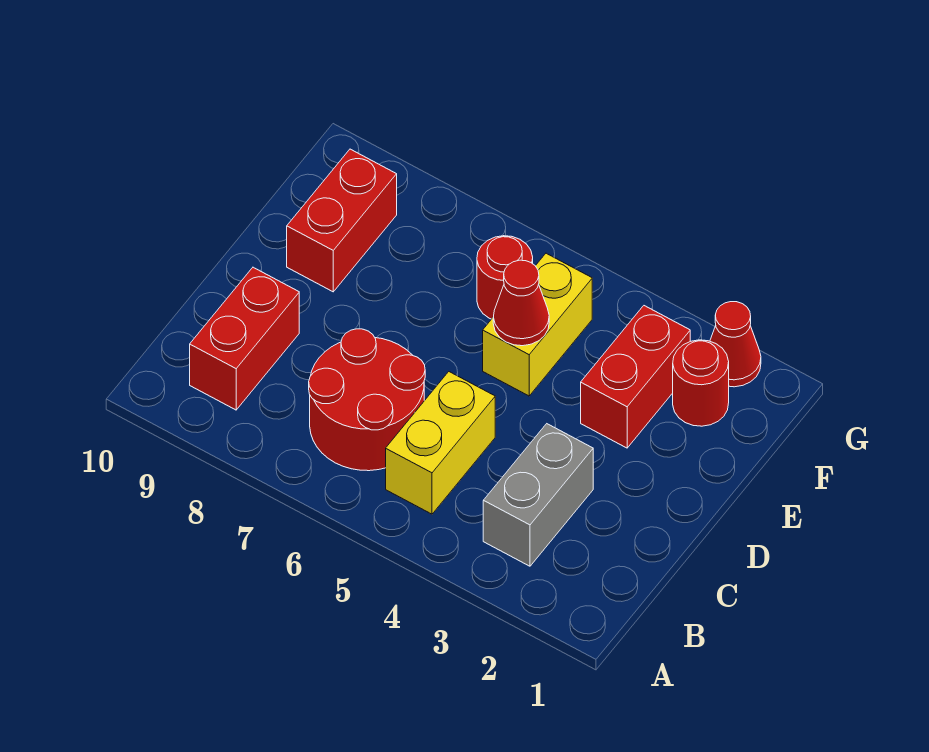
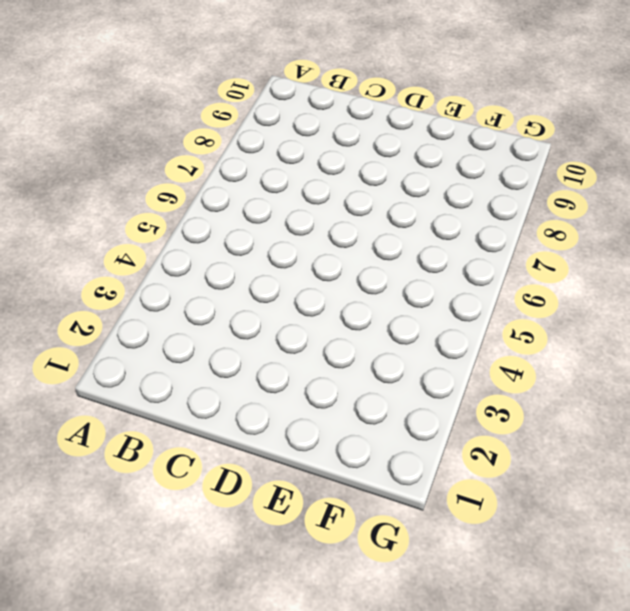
none -> grey brick B3:C3 level 1
none -> yellow brick B5:C5 level 1

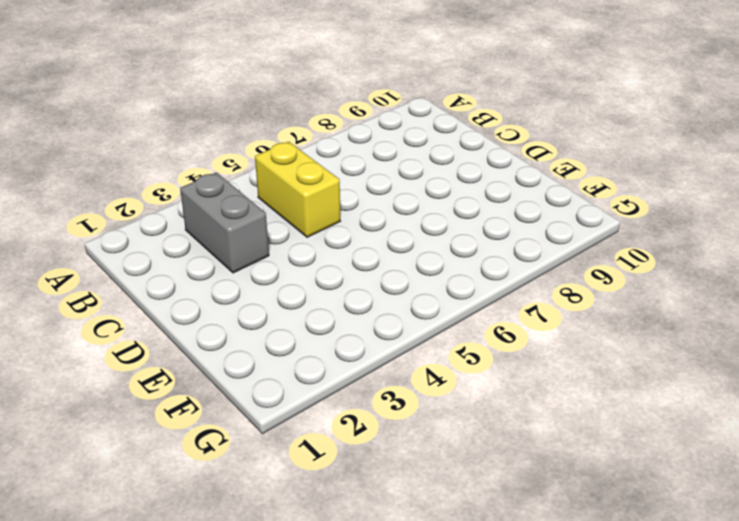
none -> red round brick B6:C7 level 1
none -> red brick B9:C9 level 1

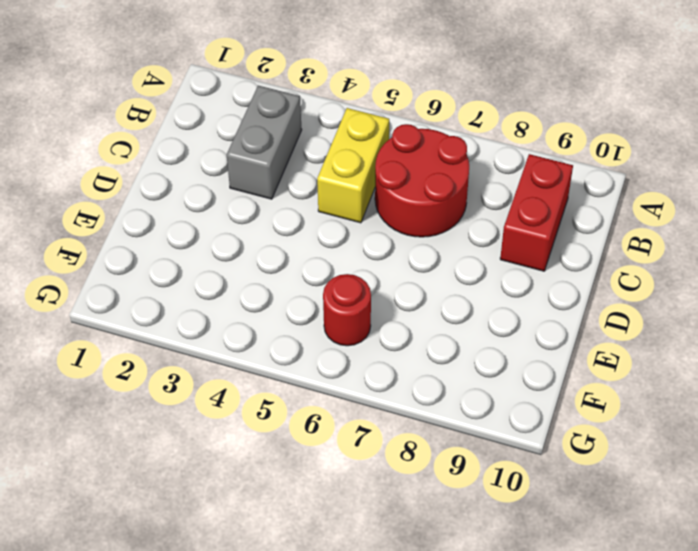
none -> red brick E3:F3 level 1
none -> yellow brick E5:F5 level 1

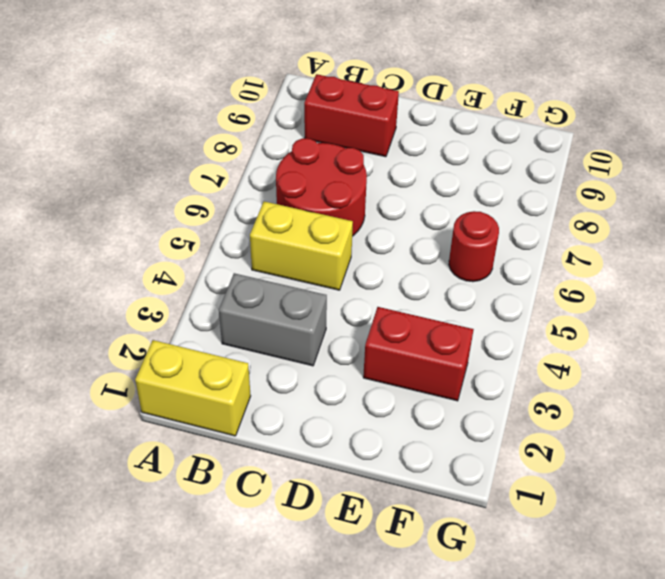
yellow brick A1:B1 level 1 -> yellow brick E5:F5 level 1
none -> red brick E9:F9 level 1
none -> red round brick F2 level 1

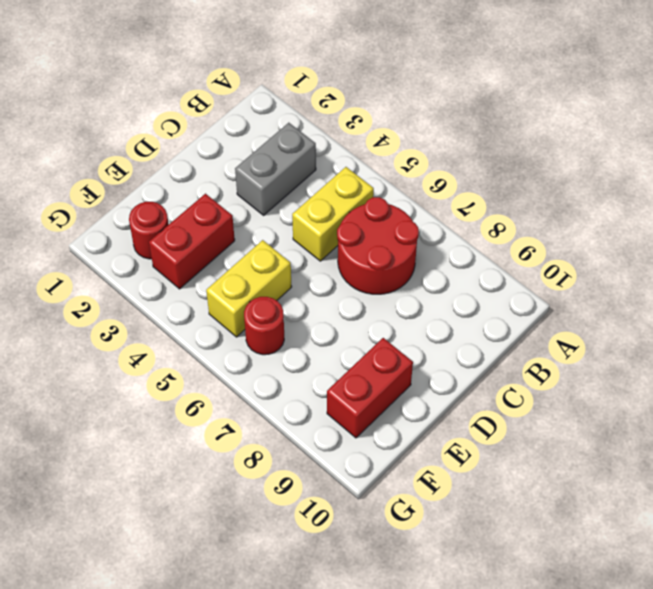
none -> red brick B9:C9 level 1
none -> red cone G2 level 1

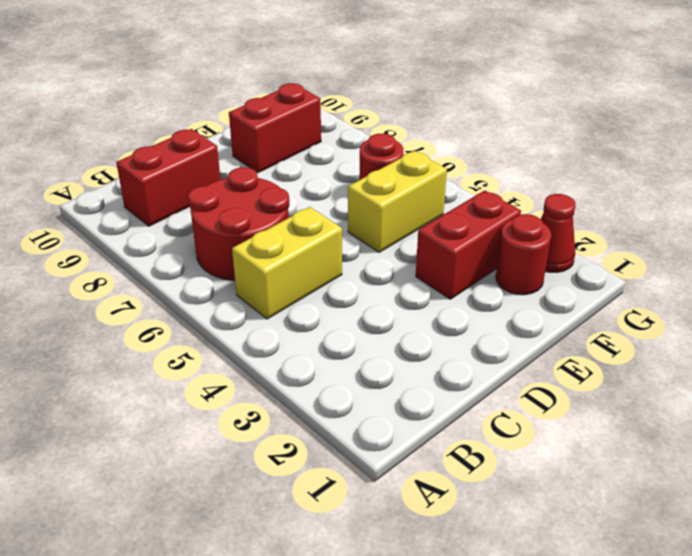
none -> grey brick B3:C3 level 1
none -> red cone E5 level 2

